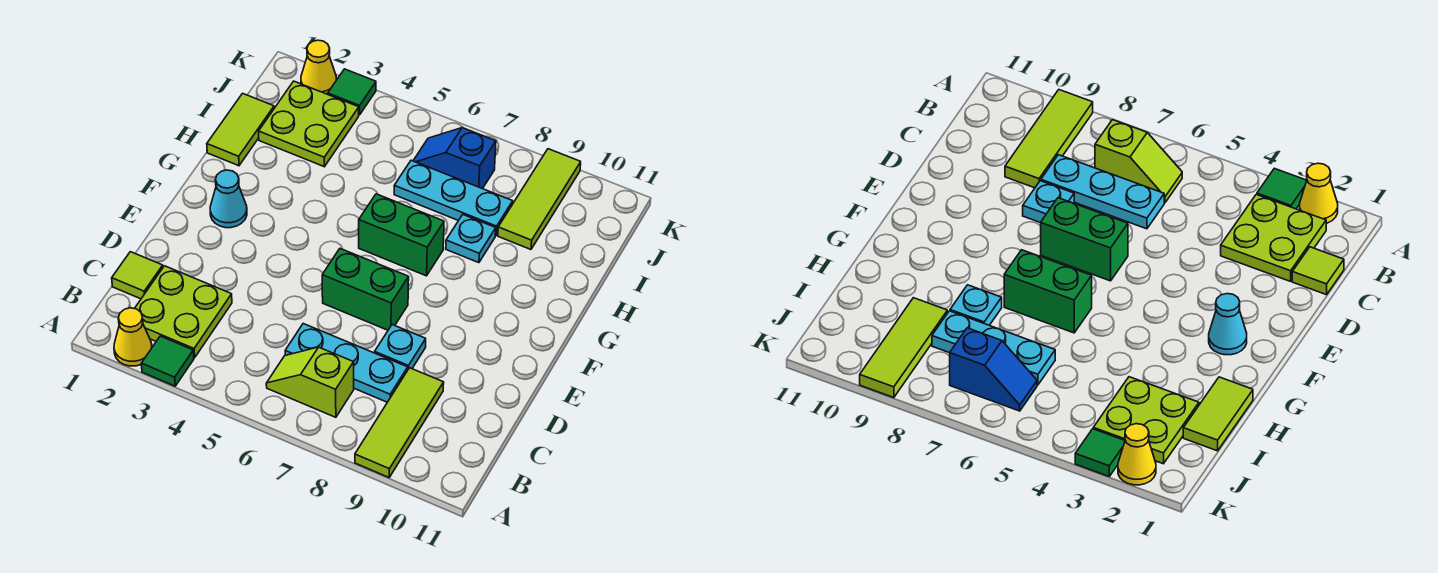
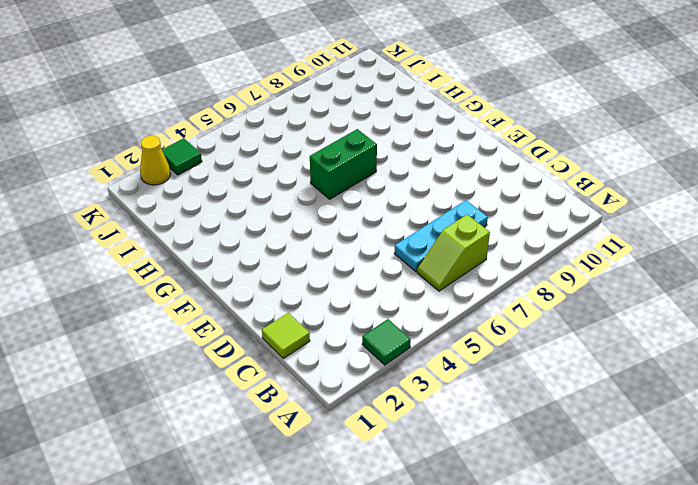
none -> yellow cone A2 level 1
none -> lime tile A9:C9 level 1
none -> lime plate B2:C3 level 1

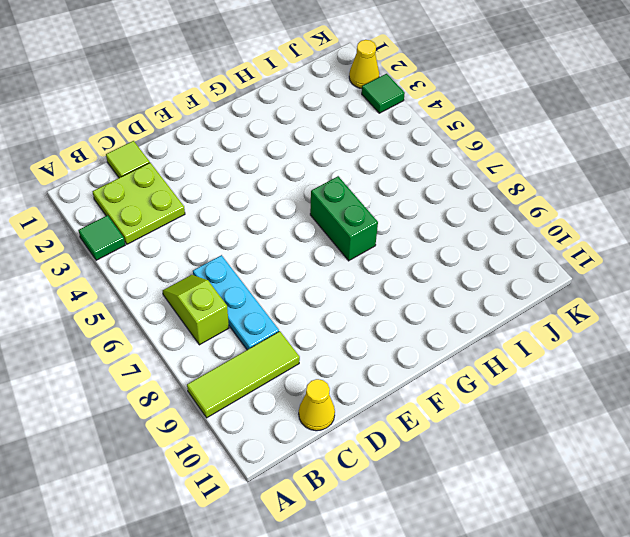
yellow cone C11 level 1 -> yellow cone A2 level 1
none -> cyan plate D8 level 1
none -> green brick E6:E7 level 1
none -> cyan cone F2 level 1

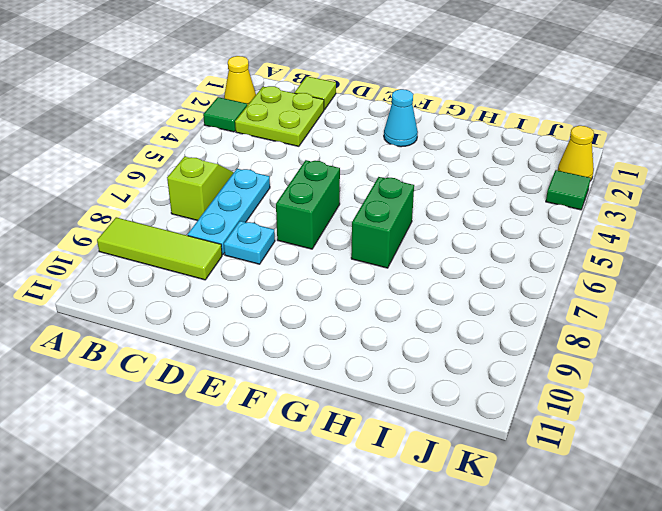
none -> lime tile H1:I1 level 1
none -> cyan plate H8 level 1
none -> lime plate I2:J3 level 1

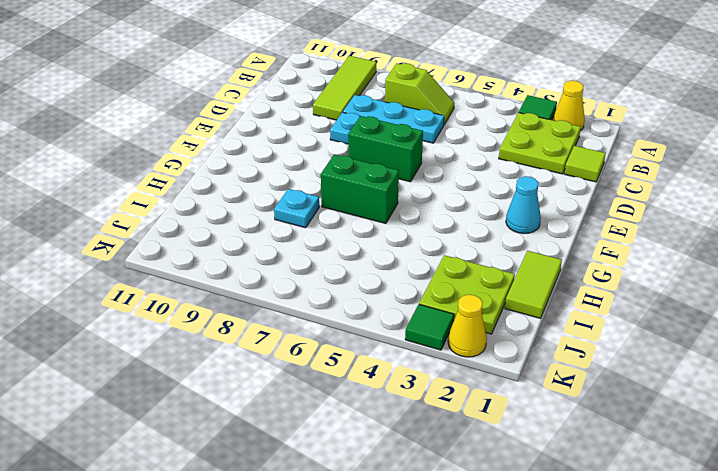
none -> cyan plate I6:I8 level 1
none -> lime tile I9:K9 level 1
none -> blue slope J6:J7 level 1 top 7

